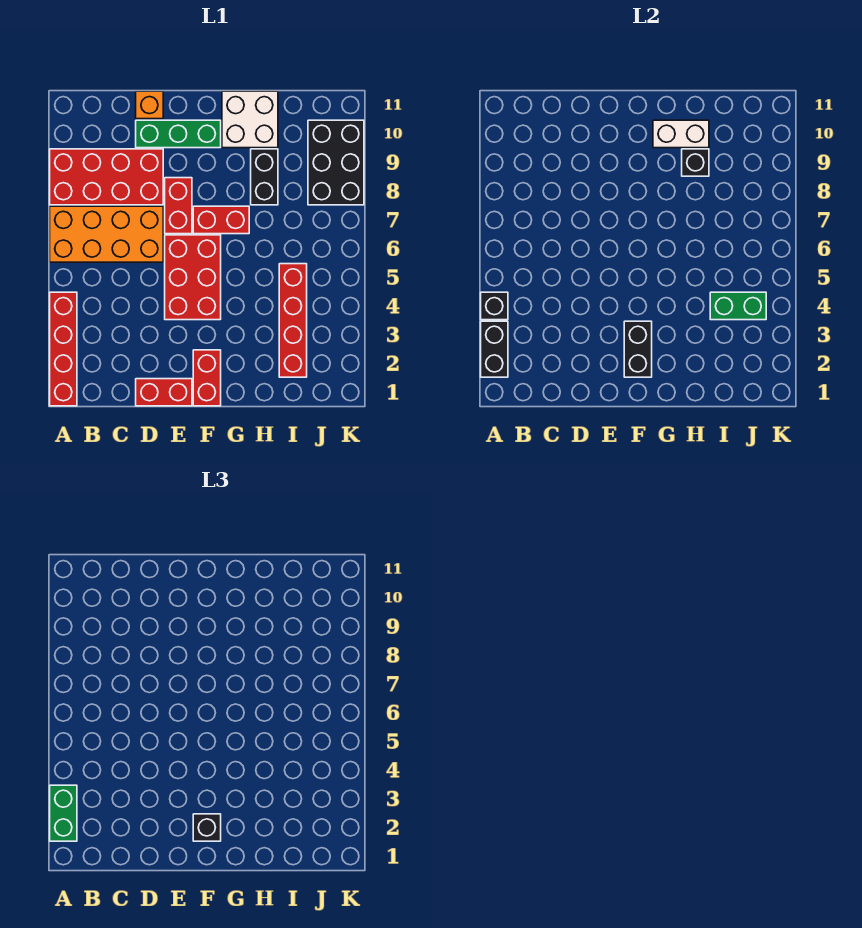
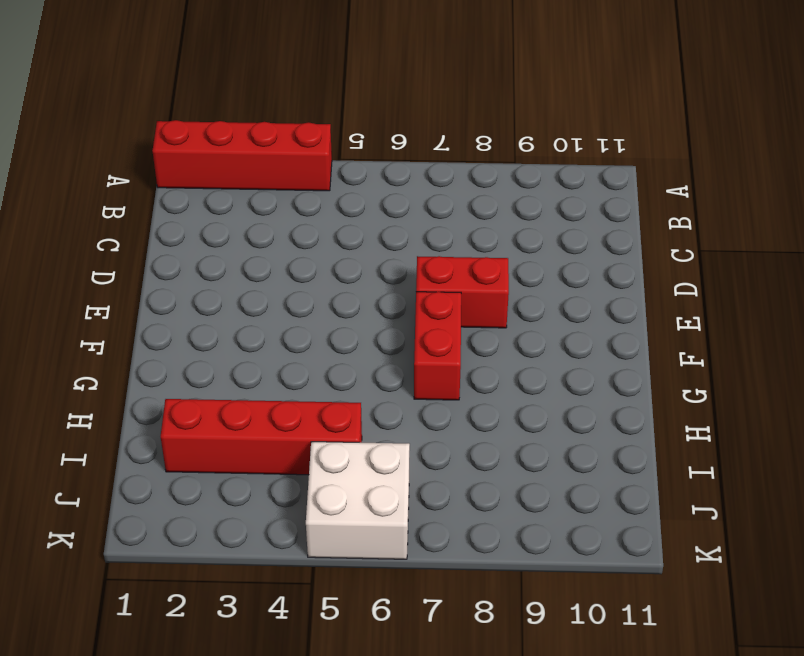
white brick J5:K6 level 1 -> white brick G10:H11 level 1
none -> orange brick A6:D7 level 1
none -> red brick A8:D9 level 1
none -> red brick D1:E1 level 1

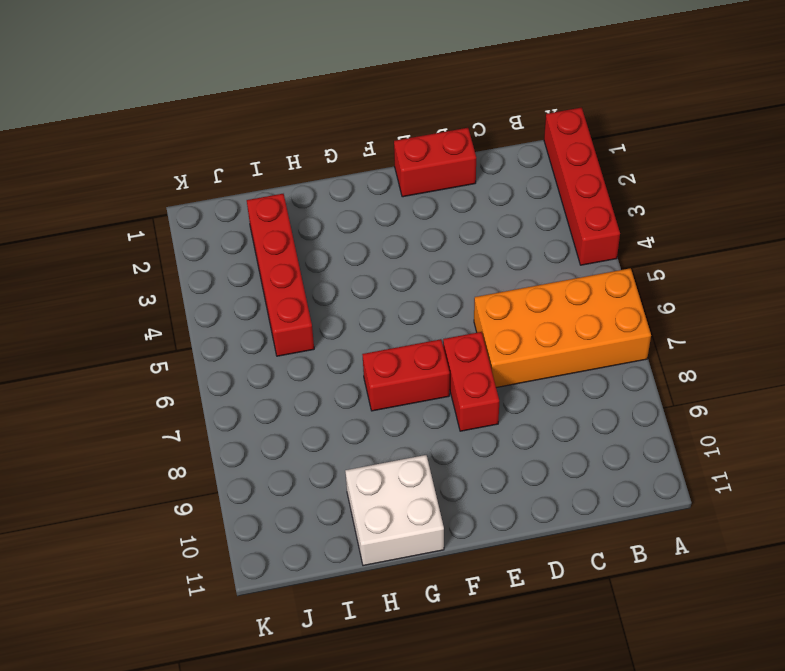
none -> red brick A8:D9 level 1
none -> green brick D10:F10 level 1
none -> orange brick D11 level 1

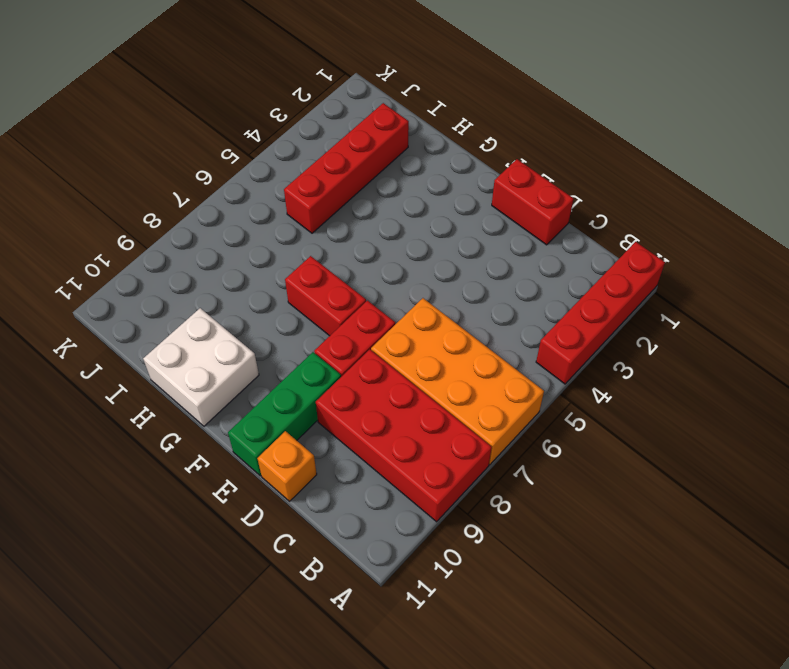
green brick E9:E11 level 1 -> green brick D10:F10 level 1
none -> red brick E4:F6 level 1
none -> red brick F1:F2 level 1
none -> black brick H8:H9 level 1

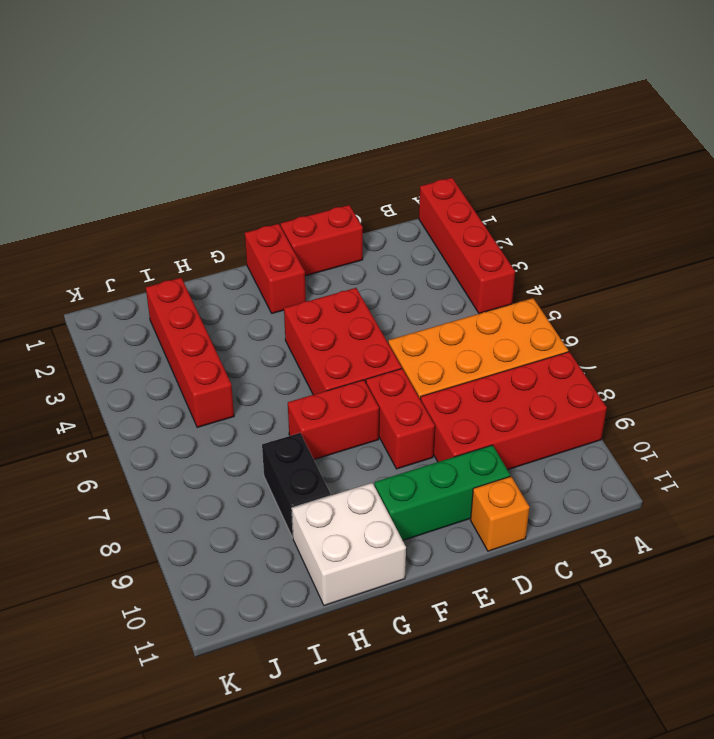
none -> black brick J8:K10 level 1
none -> black brick A2:A3 level 2
none -> black brick A4 level 2

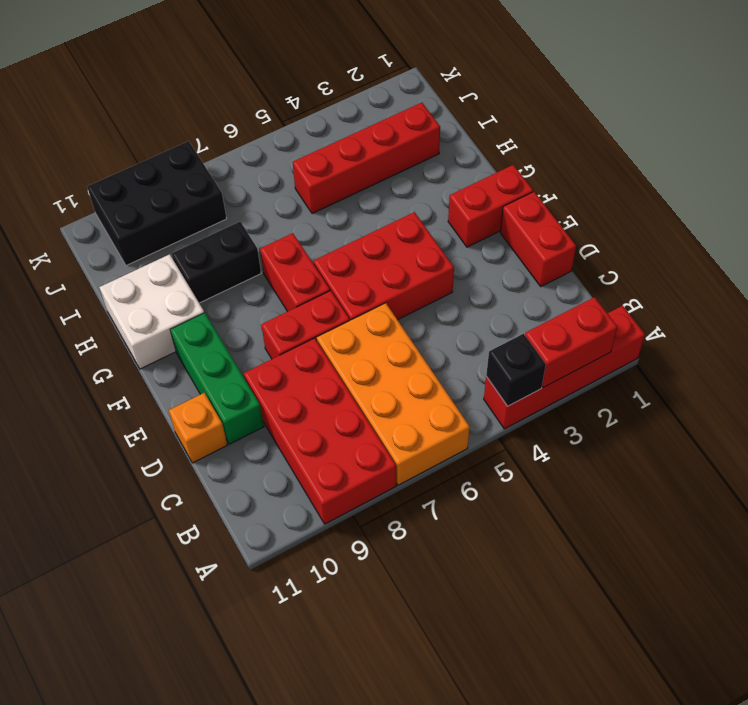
red brick A2:A3 level 2 -> black brick A2:A3 level 2
none -> black brick F2:F3 level 2
none -> white brick G10:H10 level 2
none -> black brick H9 level 2

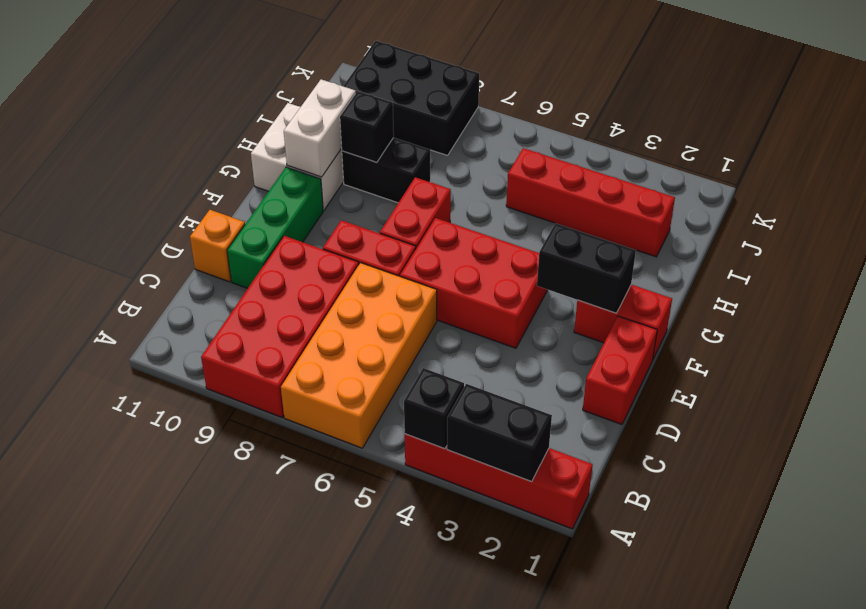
none -> green brick I4:J4 level 2
none -> green brick A2:A3 level 3
none -> black brick F2 level 3

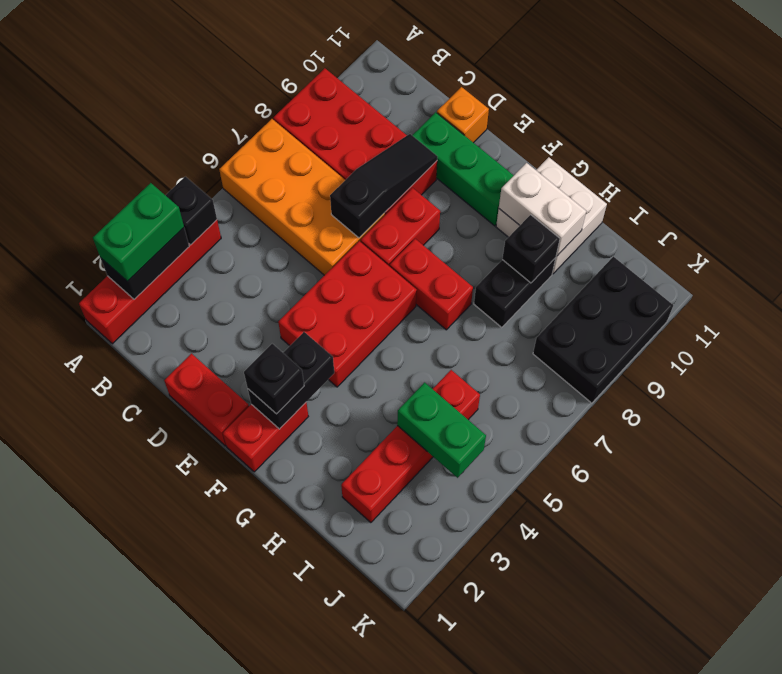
black slope D7:D9 level 2 top 7 -> none

